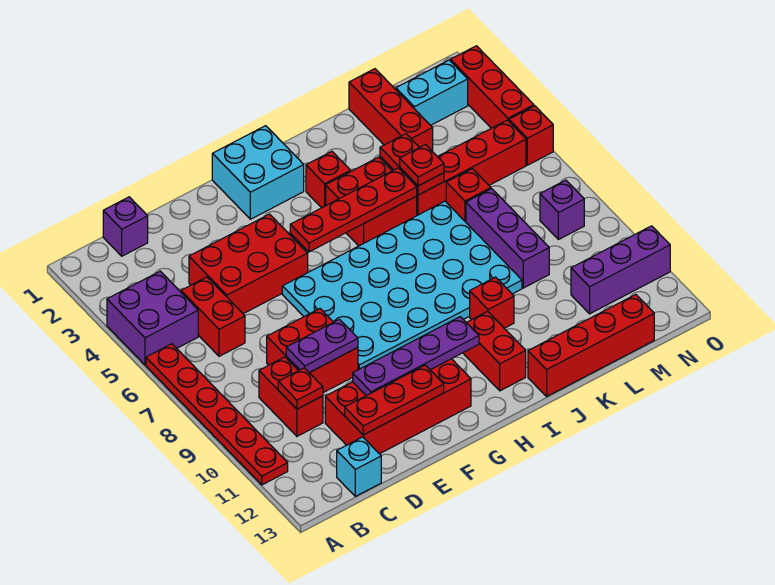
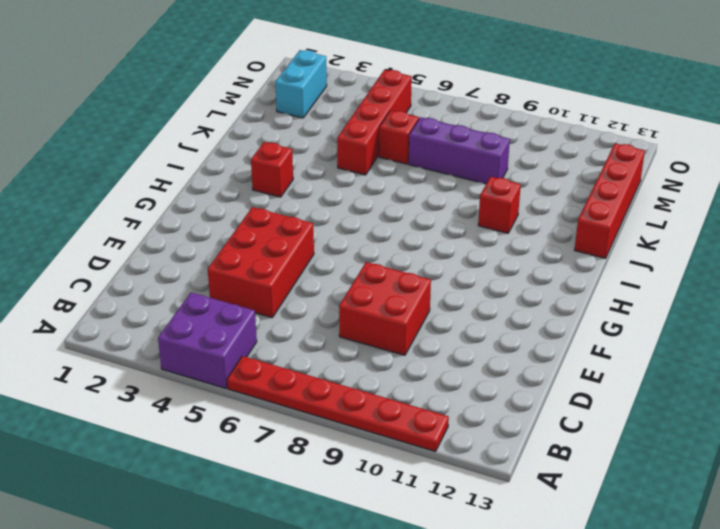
none -> purple brick C1 level 1
none -> red brick C5:C6 level 1
none -> red brick C9:C10 level 1
none -> cyan brick C13 level 1

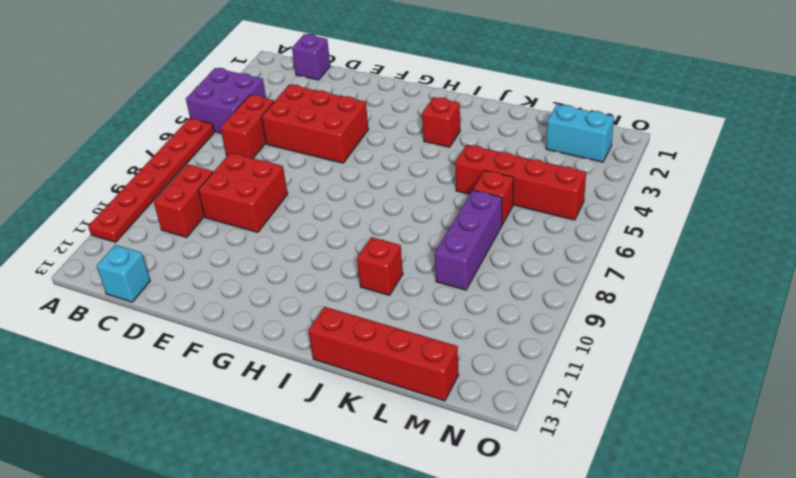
none -> red brick D11:G12 level 1
none -> cyan plate F6:K9 level 1
none -> cyan brick G1:H2 level 1
none -> red brick I4:J5 level 1

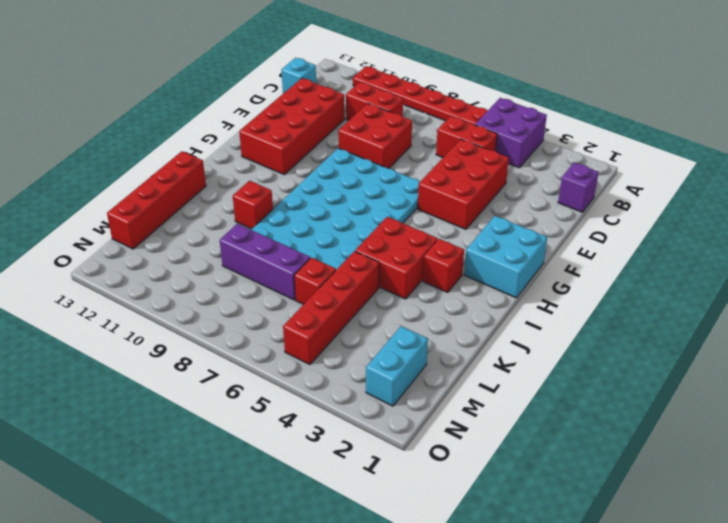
none -> red brick I11:I12 level 1
none -> red brick L1:L3 level 1
none -> purple brick M11:O11 level 1
none -> purple brick N8 level 1

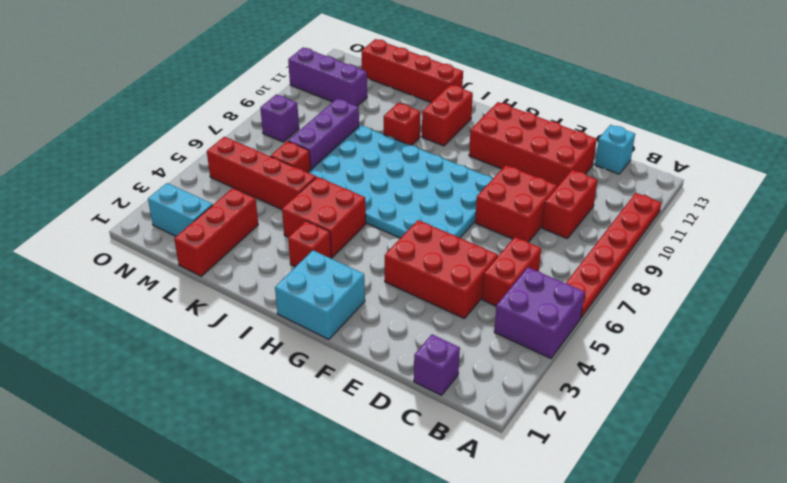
none -> red brick O2:O4 level 1
none -> red brick O5 level 1
none -> red plate C10 level 2
none -> purple plate D9:E9 level 2

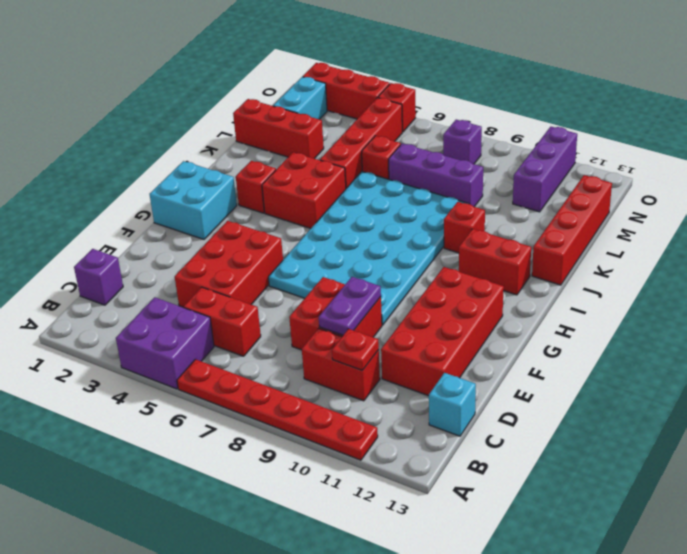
none -> red plate D12:F12 level 2
none -> purple plate E11:H11 level 2
none -> red plate G5:J5 level 2
none -> red plate K4:K5 level 2

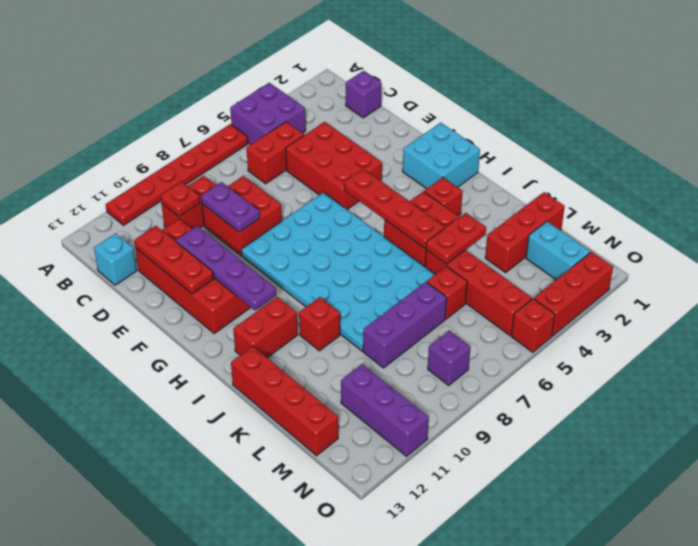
none -> red plate K5 level 3

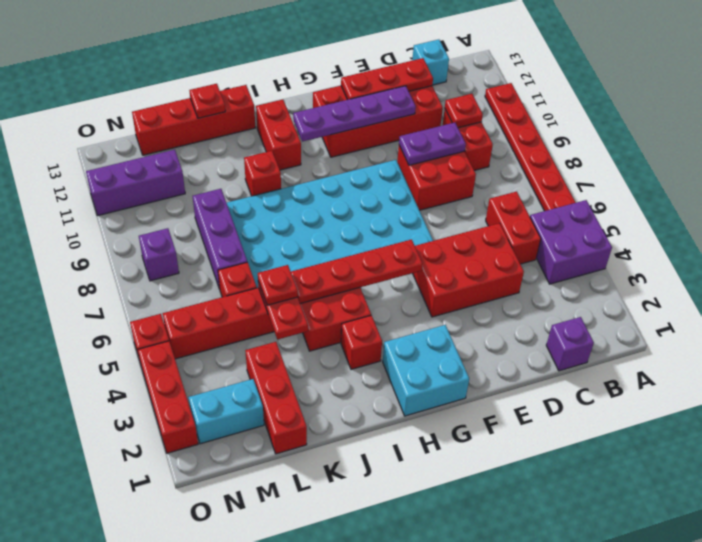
red plate K13 level 2 -> none

